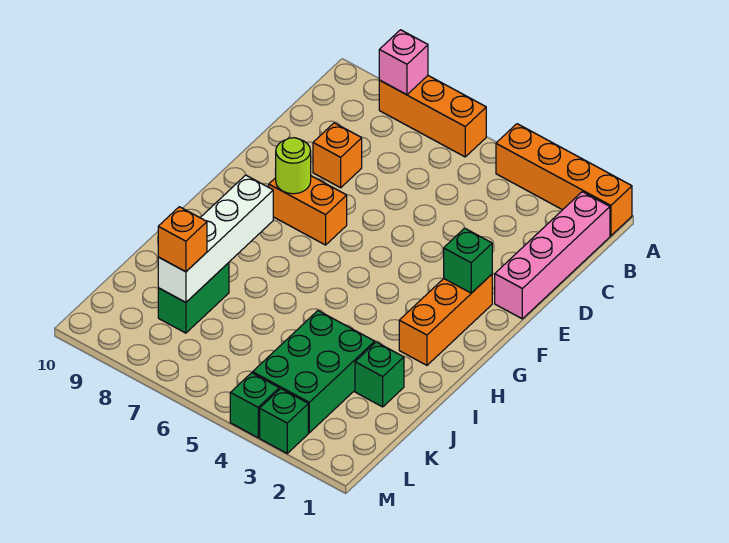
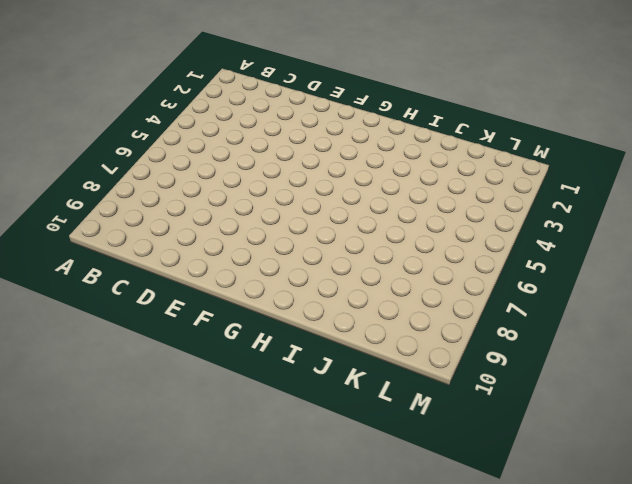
none -> orange brick A1:A4 level 1
none -> orange brick A6:A8 level 1
none -> pink brick B1:E1 level 1

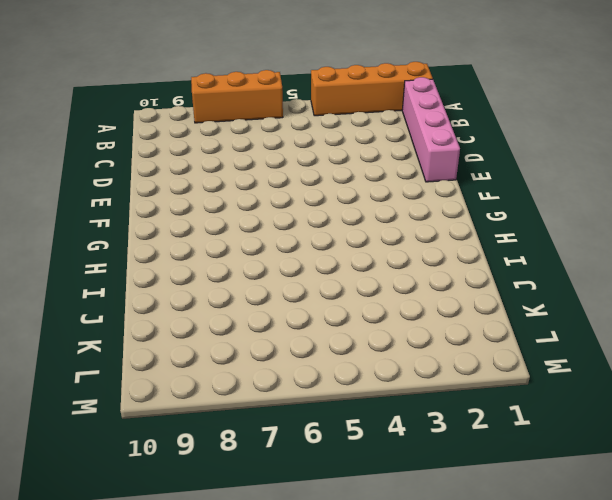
none -> orange brick D8 level 1
none -> orange brick F2:H2 level 1
none -> orange brick F7:F8 level 1

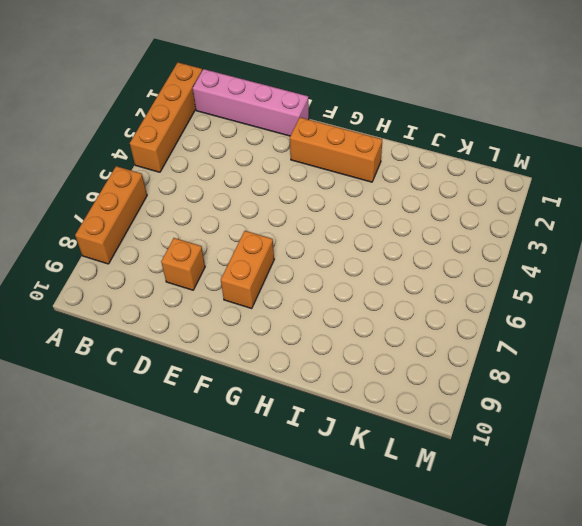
none -> green brick J2 level 1
none -> green brick J3:L4 level 1
none -> green brick J8:K8 level 1

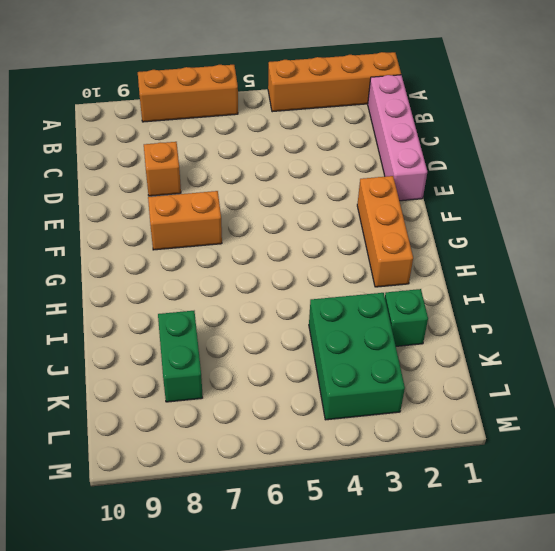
none -> green brick M3 level 1
none -> green brick M4 level 1
none -> pink brick A8 level 2

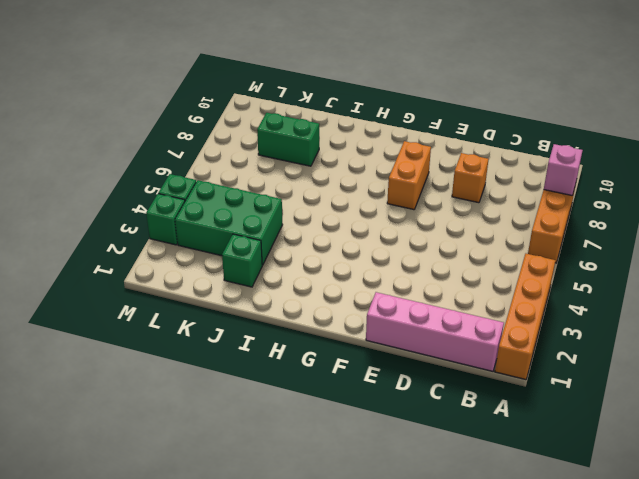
none -> orange brick F2:H2 level 1
none -> green brick F2 level 2
none -> lime round brick F8 level 2

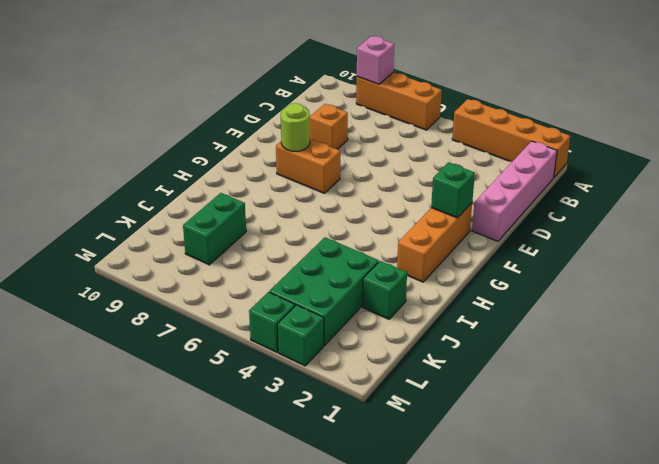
none -> white brick H8:K8 level 2
none -> orange brick K8 level 3

